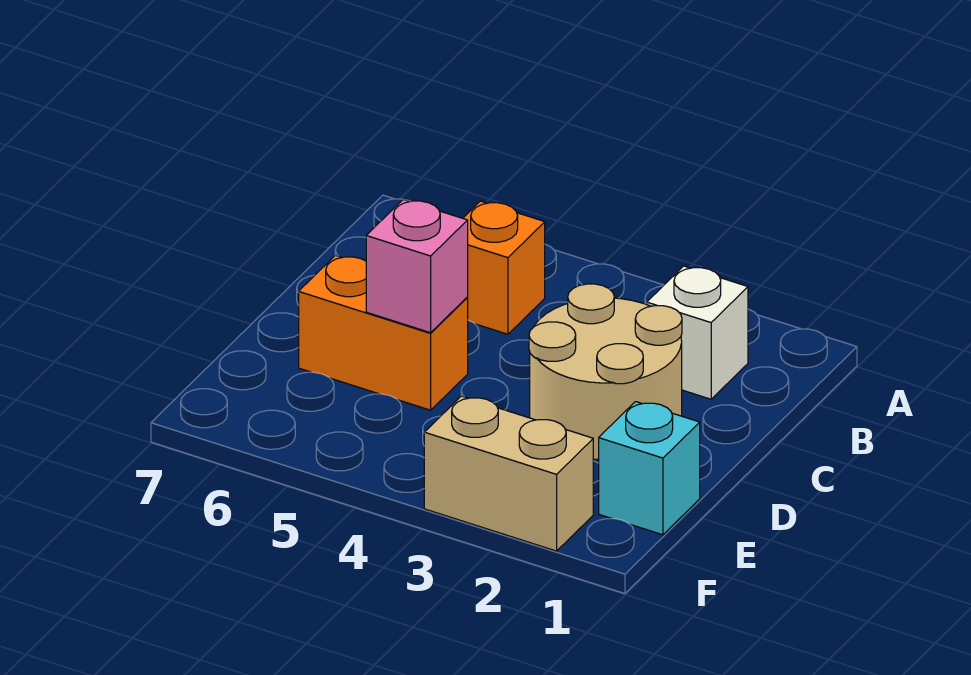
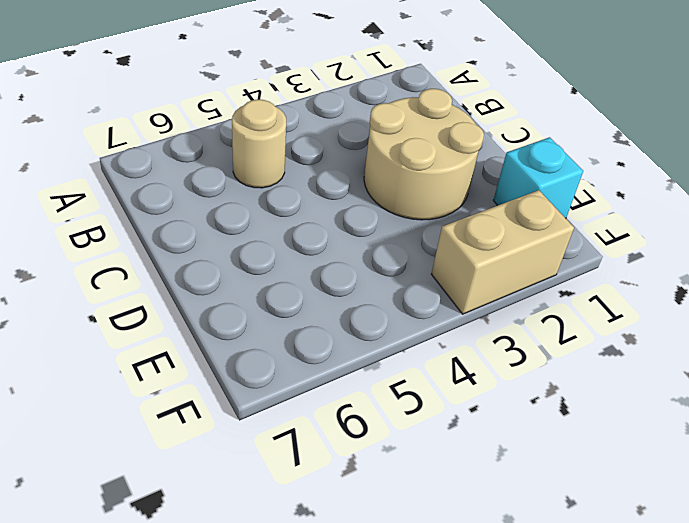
tan round brick B5 level 1 -> orange brick B5 level 1
none -> white brick B2 level 1
none -> orange brick D5:D6 level 1

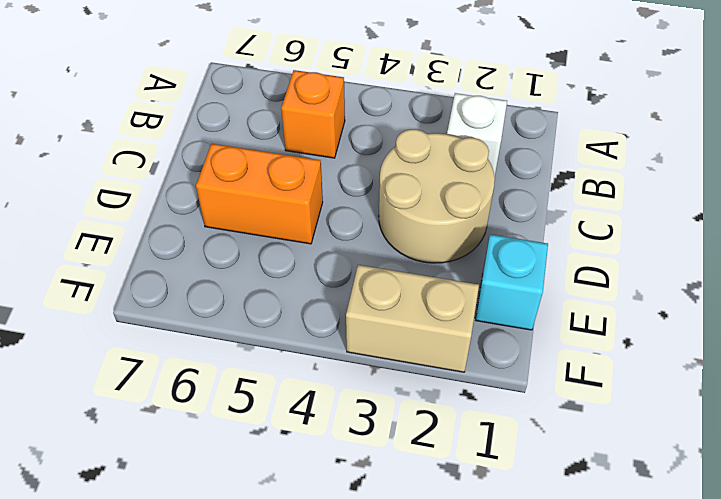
none -> pink brick D5 level 2

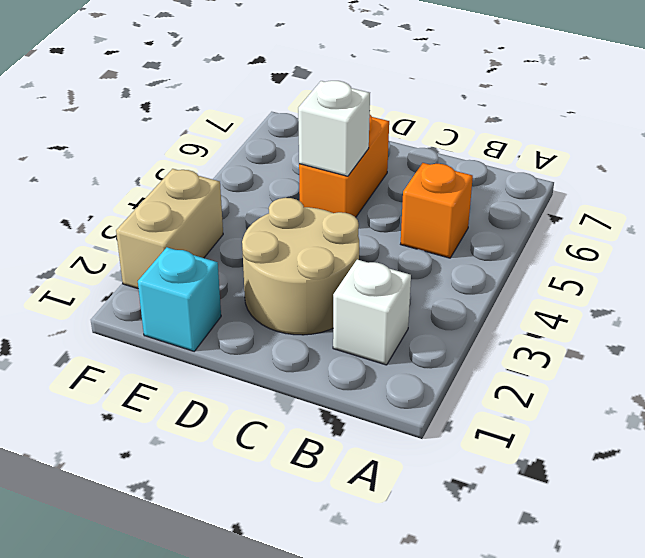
white brick D5 level 2 -> pink brick D5 level 2

